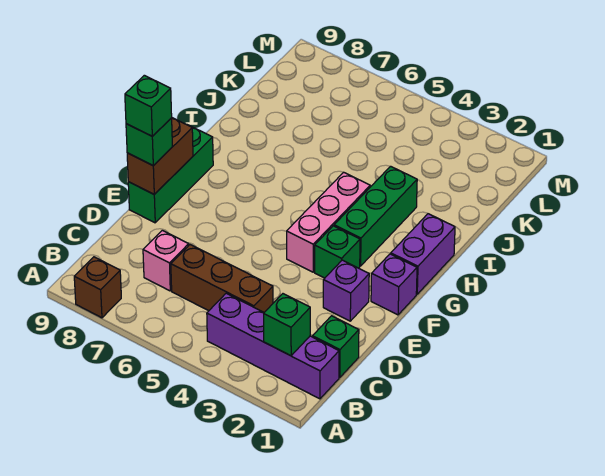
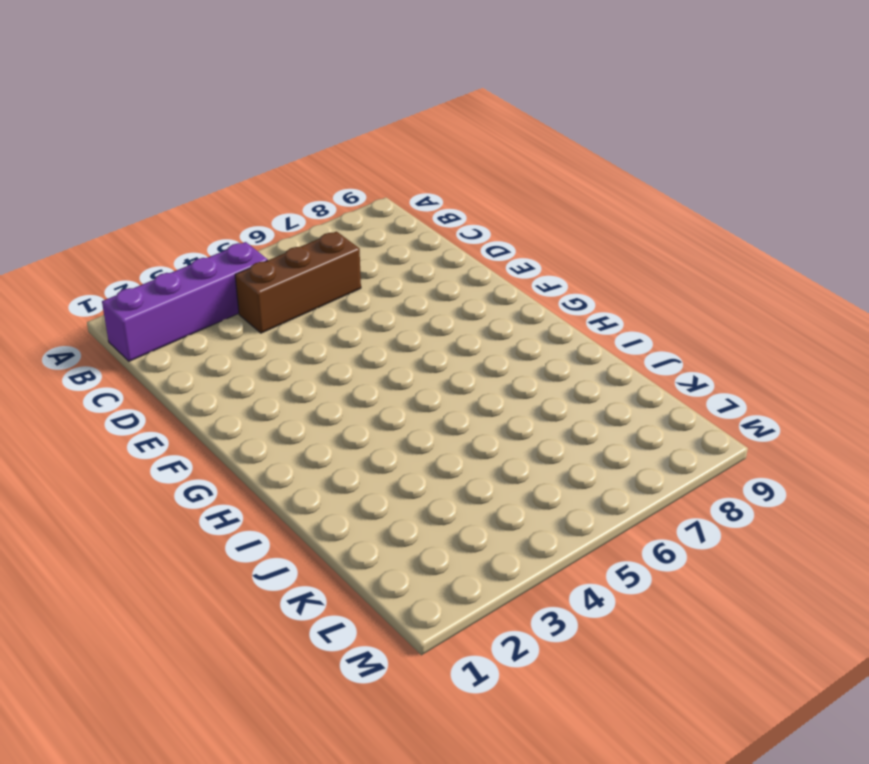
none -> brown brick A8 level 1
none -> green brick C1 level 1
none -> pink brick C7 level 1

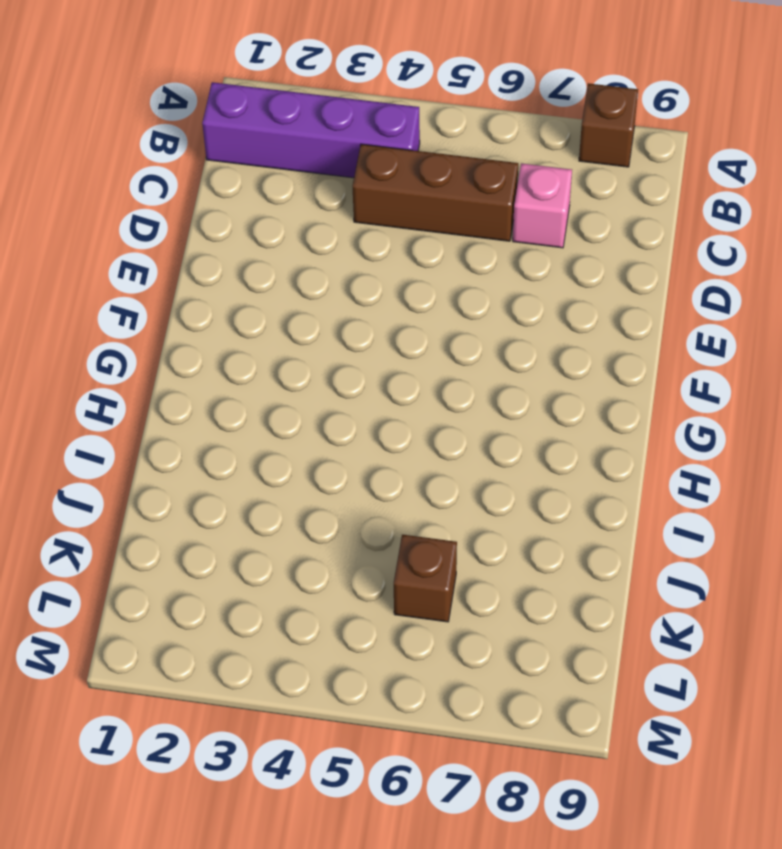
brown brick K6 level 1 -> none
none -> green brick C1 level 1
none -> purple brick E2 level 1
none -> green brick E9:G9 level 1

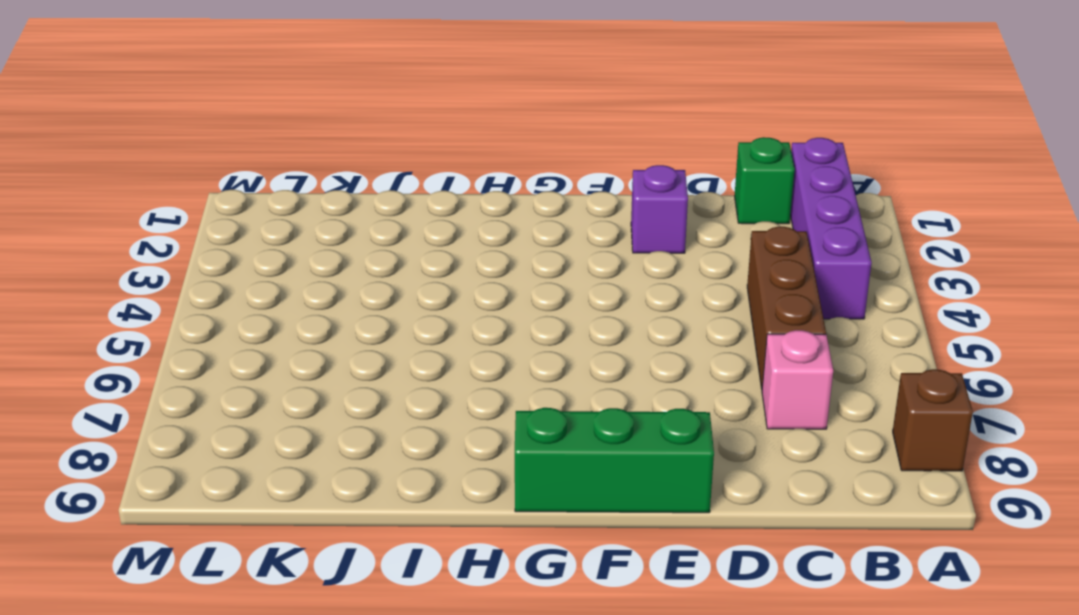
none -> purple brick F1 level 1
none -> green brick F3 level 1
none -> pink brick F4:H4 level 1

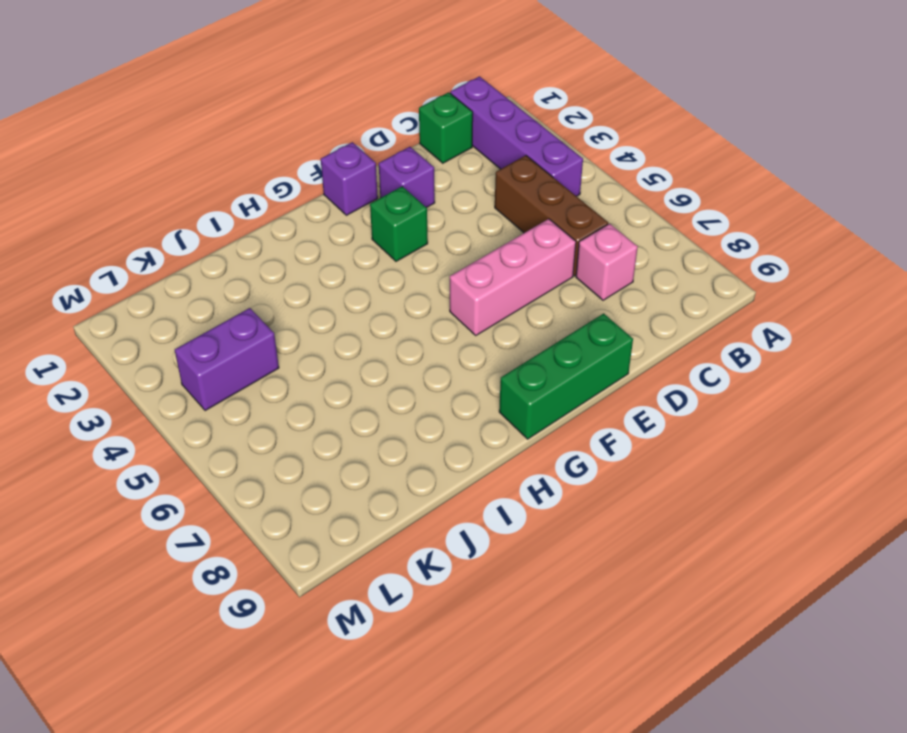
pink brick D6:F6 level 1 -> pink brick F4:H4 level 1
purple brick K4:L4 level 1 -> purple brick G1:H1 level 1
none -> brown brick A8 level 1
none -> green brick G3:I3 level 1
none -> green brick B2 level 2

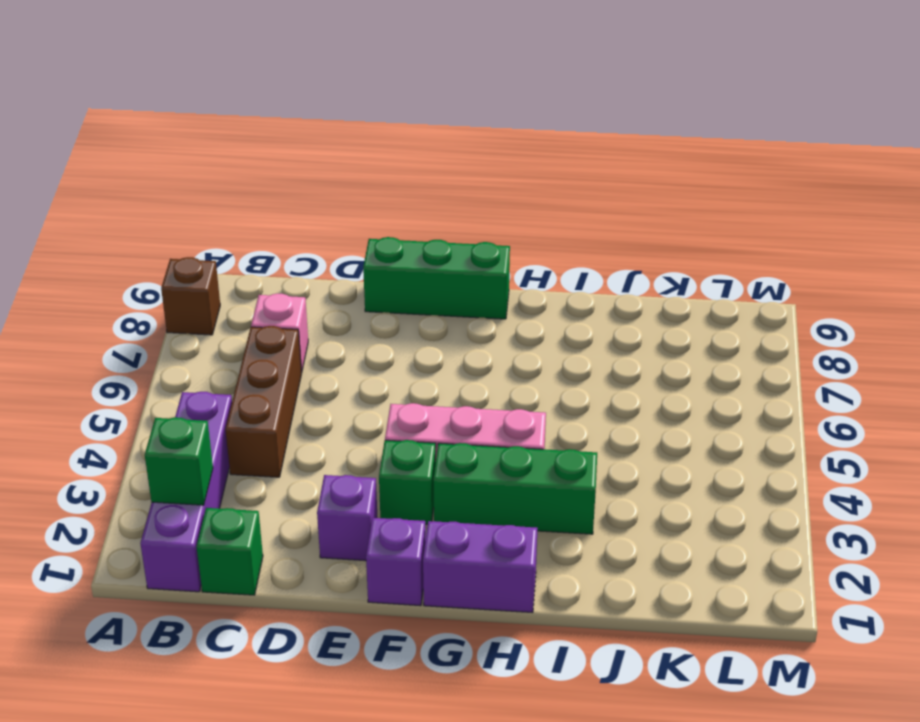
none -> brown brick E9:F9 level 2
none -> green brick E9 level 3
none -> green brick E9 level 4

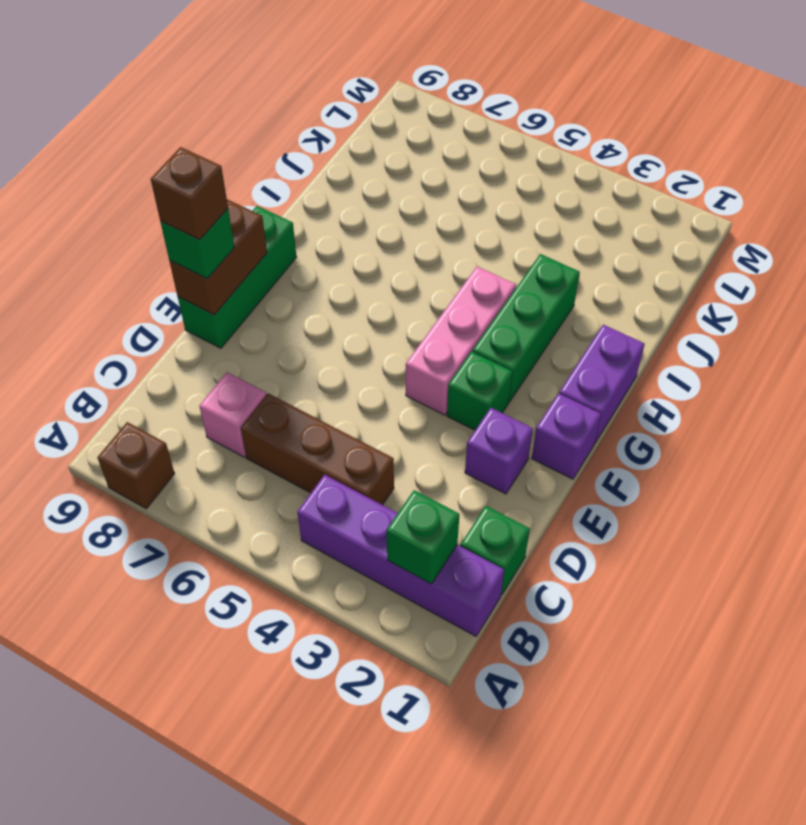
brown brick E9 level 4 -> green brick E9 level 4

